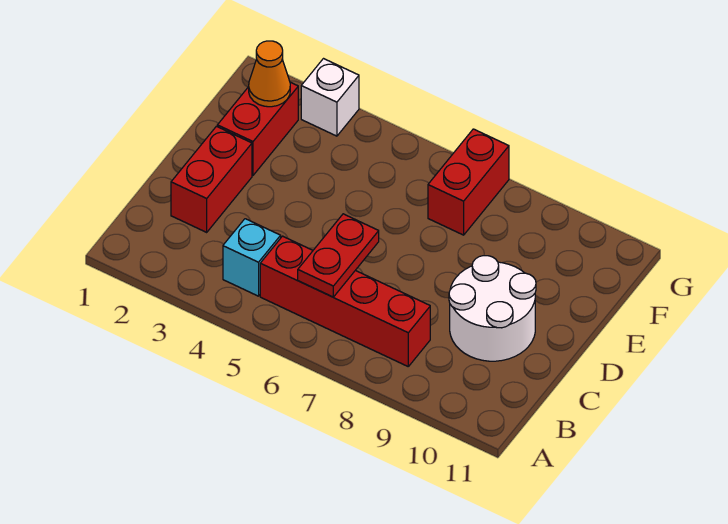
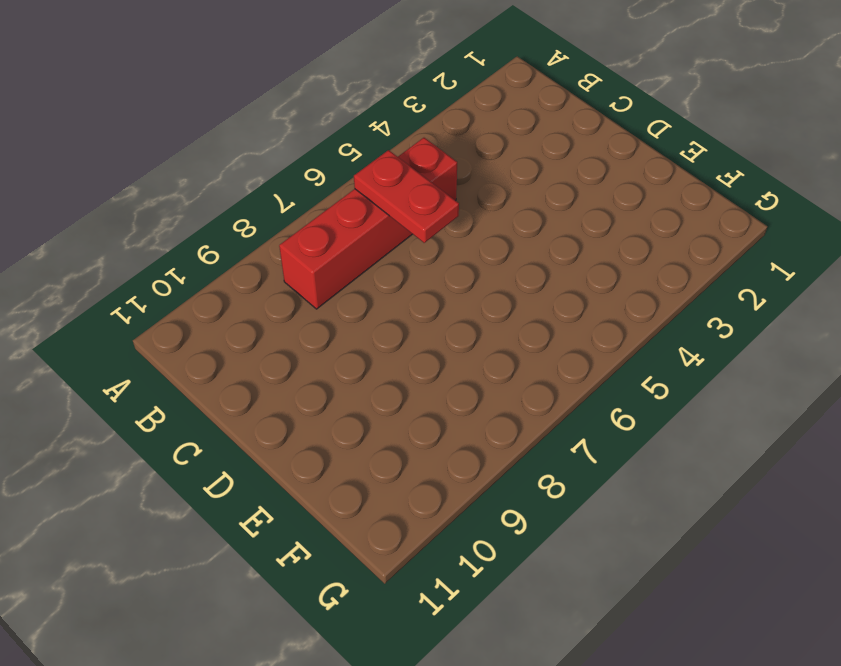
none -> cyan brick B4 level 1
none -> red brick C2:D2 level 1

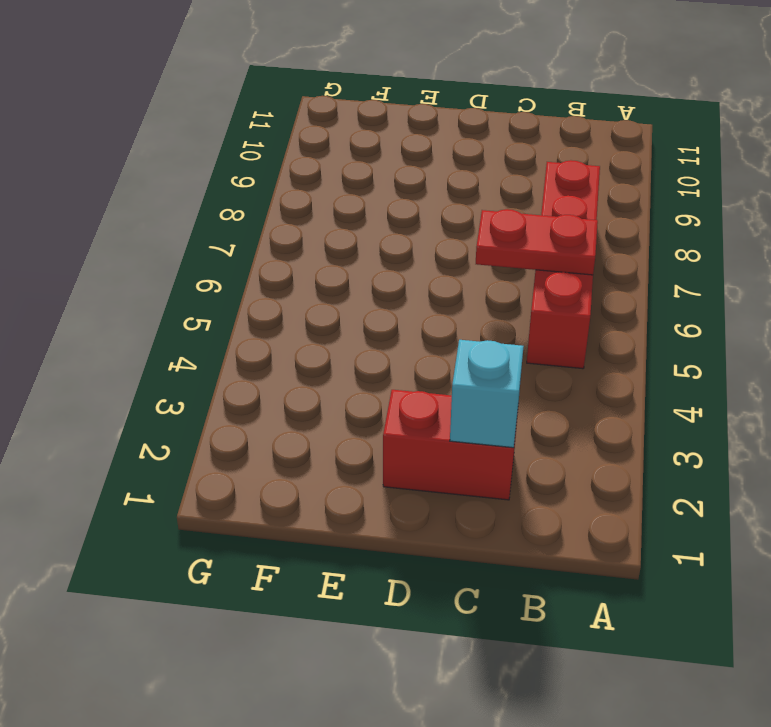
cyan brick C2 level 2 -> cyan brick B4 level 1
none -> white round brick C9:D10 level 1
none -> red brick E2:F2 level 1

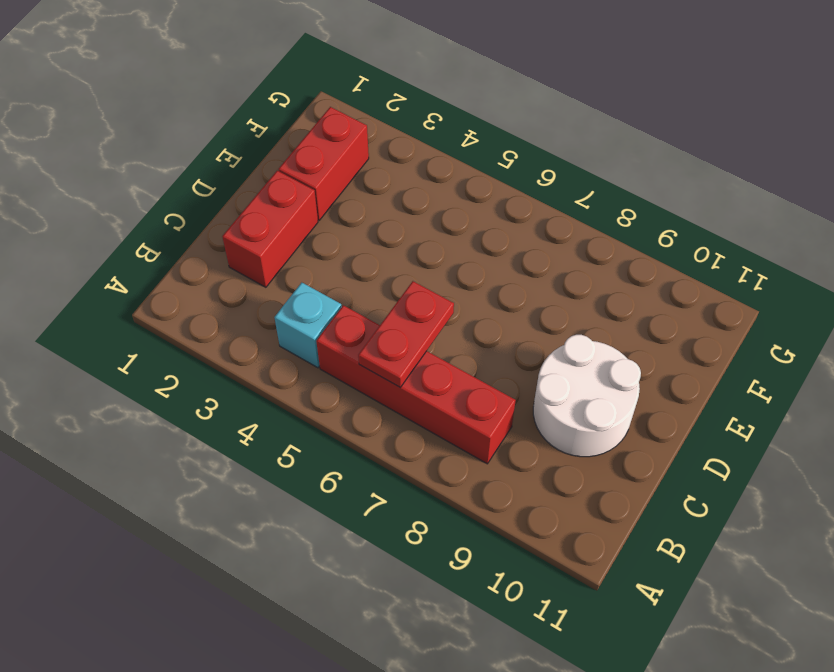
none -> red brick F7:G7 level 1
none -> white brick G3 level 1

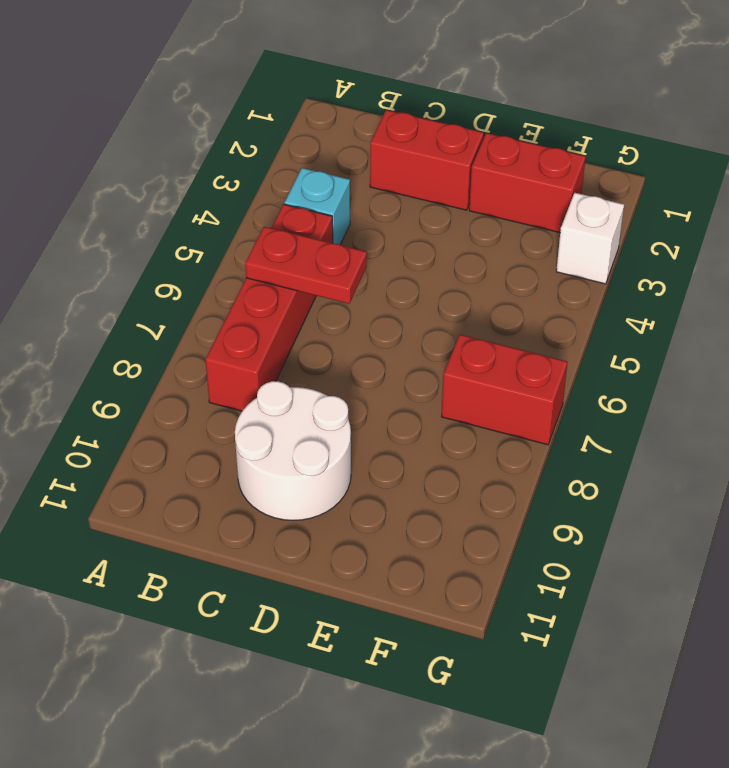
none -> orange cone F2 level 2

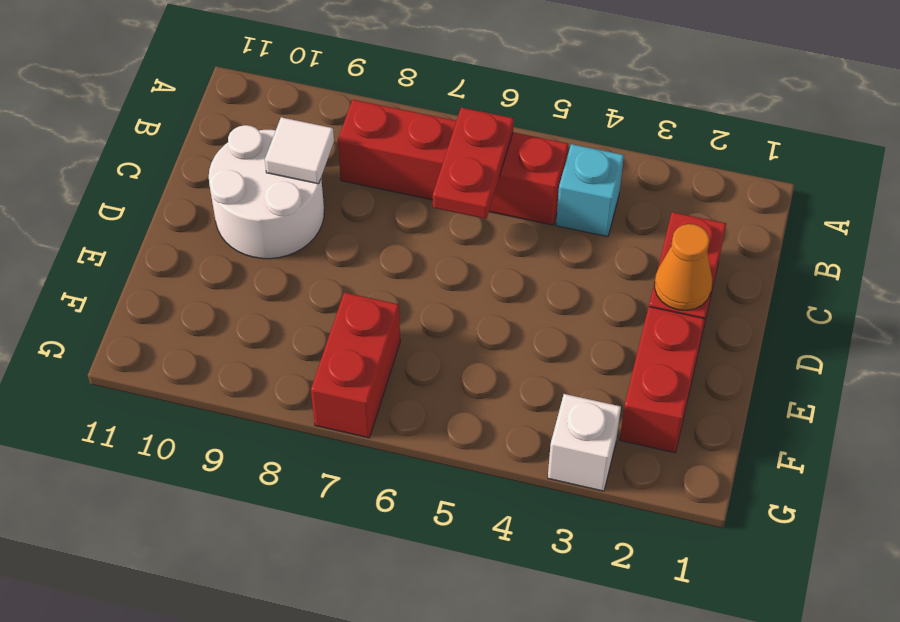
white tile C9 level 2 -> none
orange cone D2 level 2 -> orange cone F2 level 2

